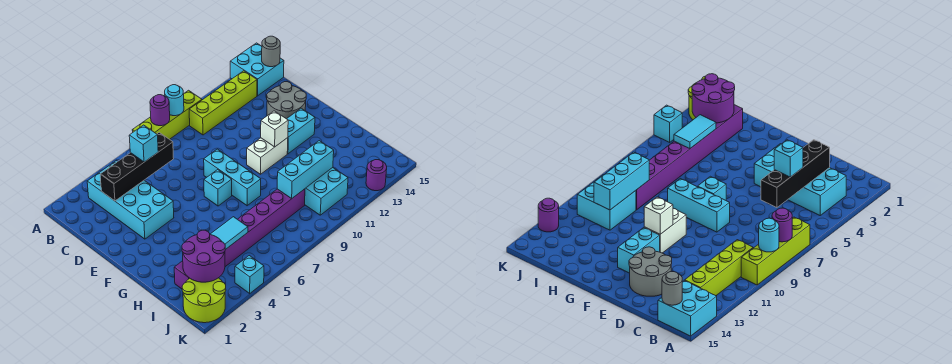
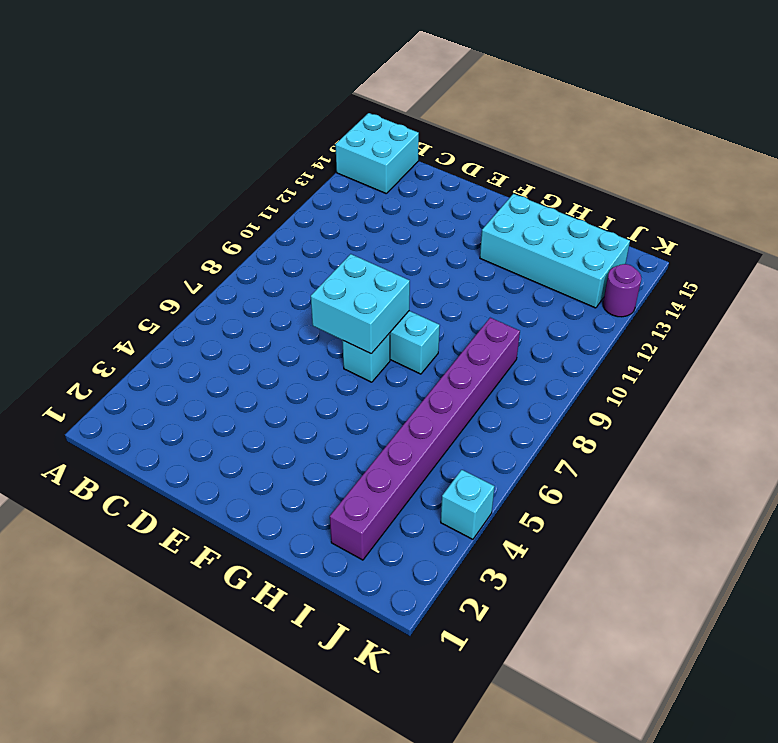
cyan brick E7:F8 level 2 -> cyan brick I10:J11 level 1
cyan brick G13:J14 level 1 -> cyan brick B3:E4 level 1
none -> lime brick A7:A10 level 1
none -> lime brick B10:B13 level 1
none -> grey round brick D13:E14 level 1

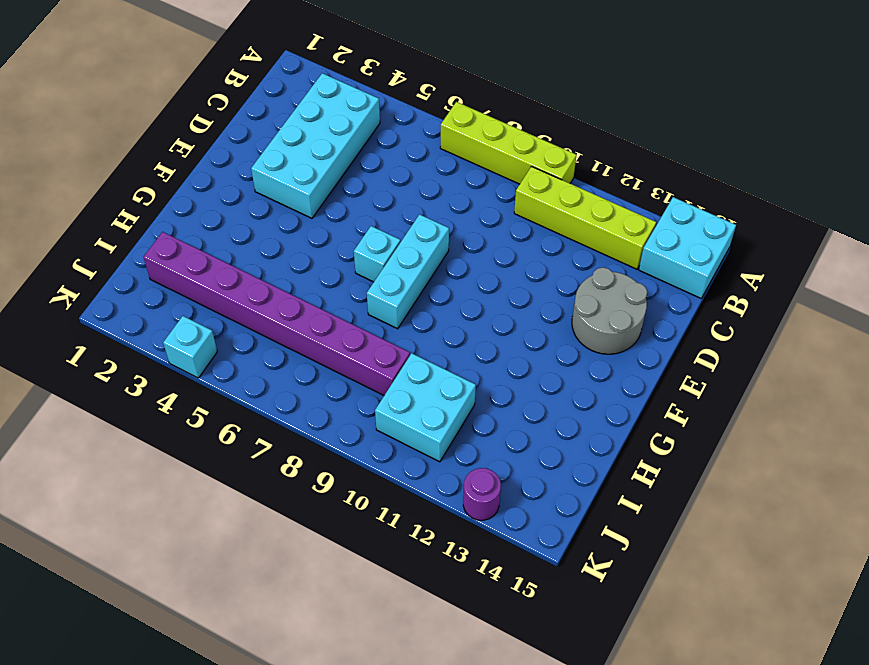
none -> white brick F10:F11 level 1
none -> cyan brick F12:F13 level 1
none -> lime round brick J1:K2 level 1

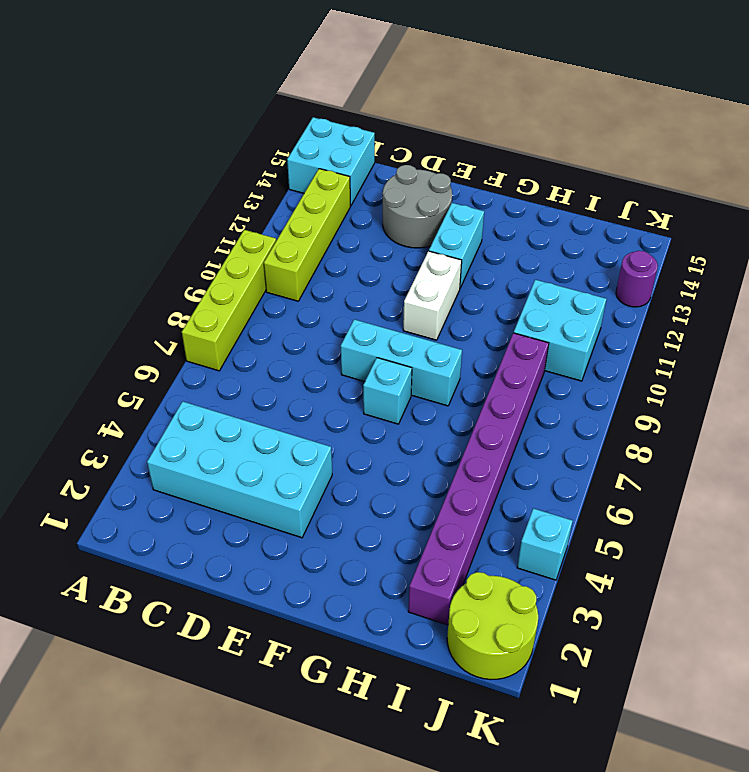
none -> purple round brick A8 level 2
none -> cyan round brick A9 level 2
none -> grey round brick B15 level 2

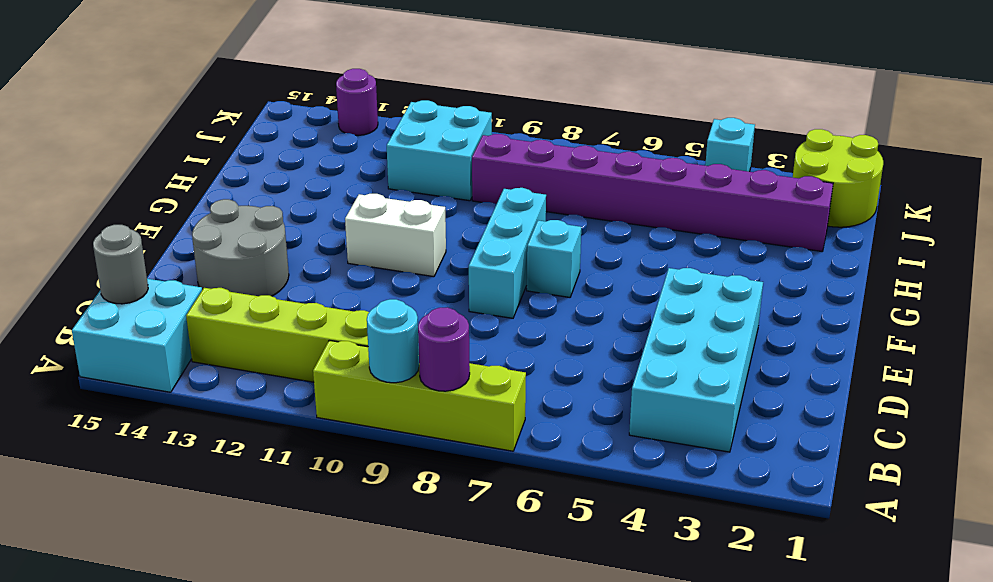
none -> cyan brick F12:F13 level 1
none -> black brick C3:C6 level 2
none -> white brick F11 level 2

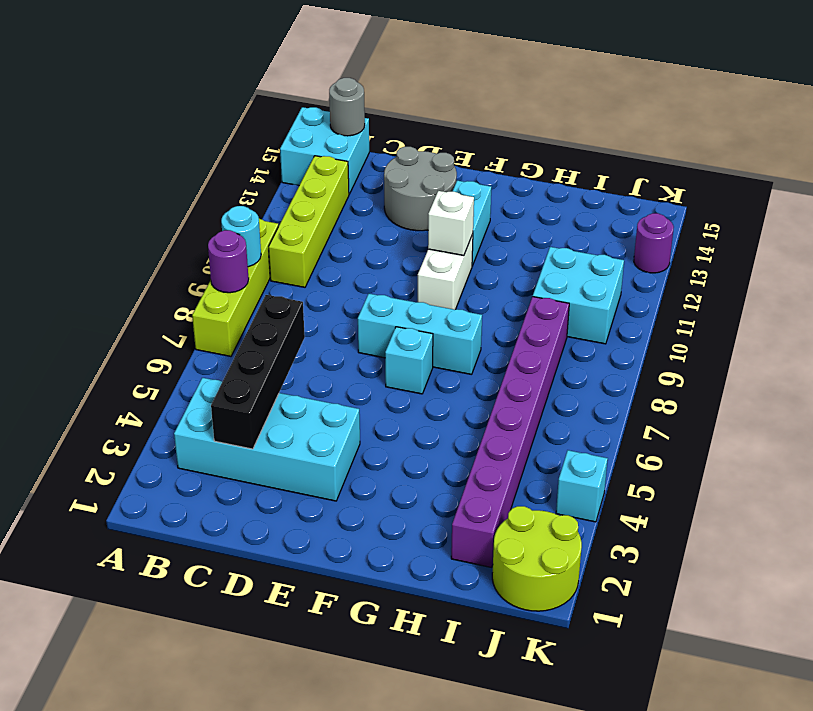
none -> purple round brick I2:J3 level 2
none -> cyan tile I4:I5 level 2
none -> cyan brick I9:I11 level 2

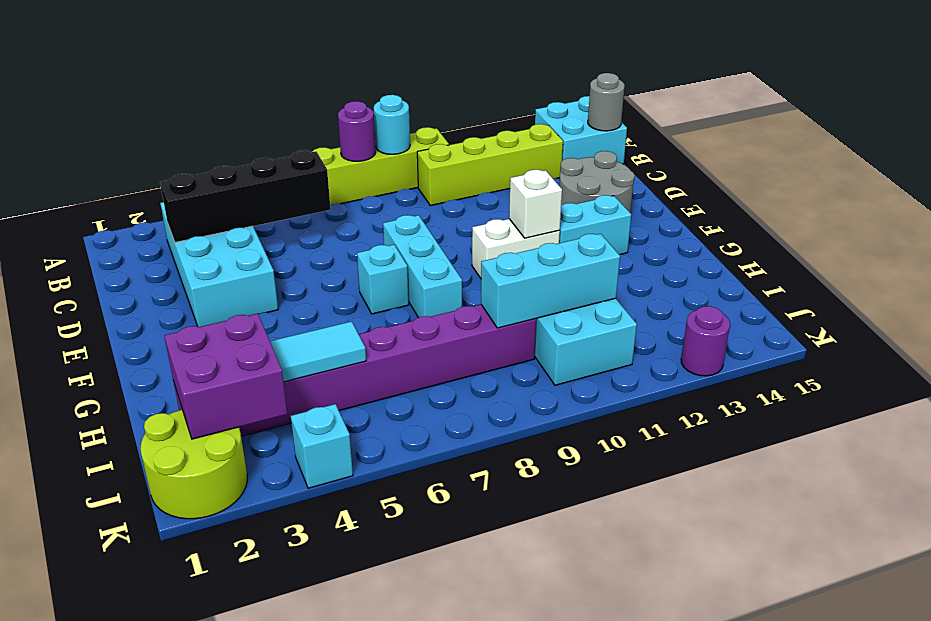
purple brick I2:J3 level 2 -> purple round brick I2:J3 level 2
none -> cyan brick C5 level 3

